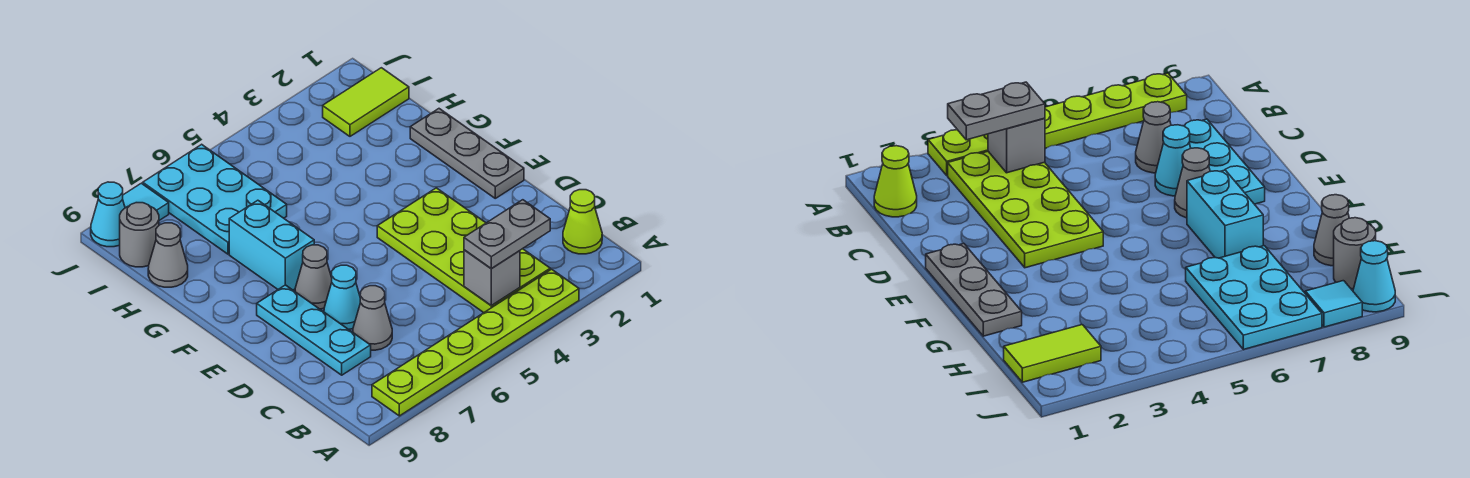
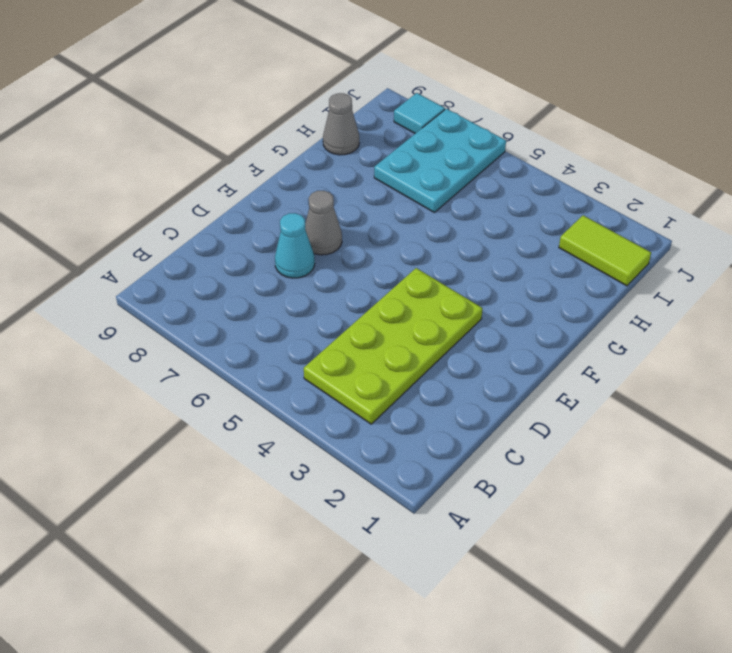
none -> lime plate A3:A8 level 1
none -> lime cone B1 level 1
none -> grey cone C7 level 1

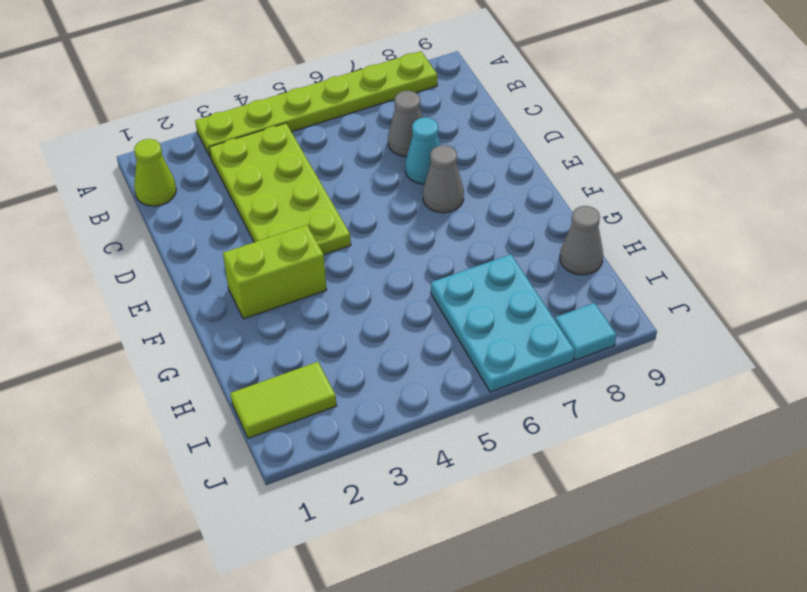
lime brick F2:F3 level 1 -> none
none -> cyan plate C8:E8 level 1
none -> grey plate E1:G1 level 1
none -> cyan brick F7:G7 level 1

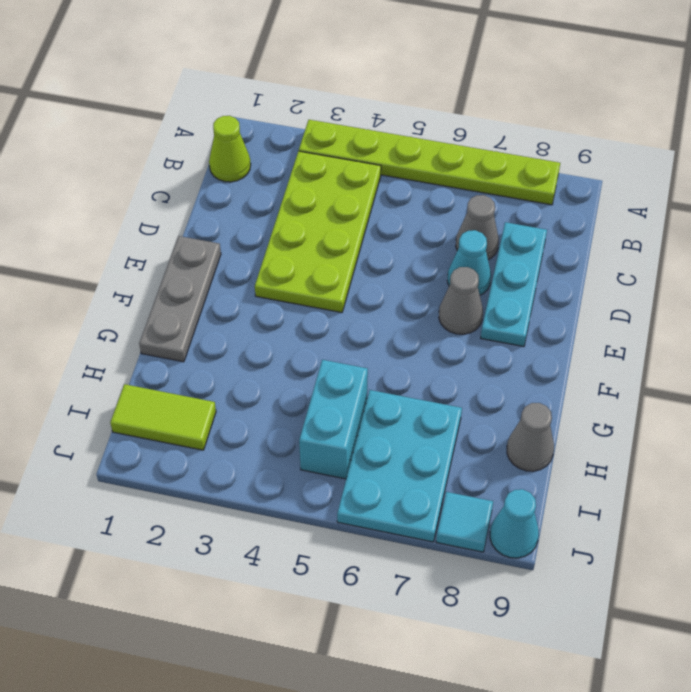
cyan brick H5:I5 level 1 -> cyan brick F7:G7 level 1
none -> grey round brick I9 level 1
none -> grey brick B4 level 2
none -> grey plate B3:B4 level 3

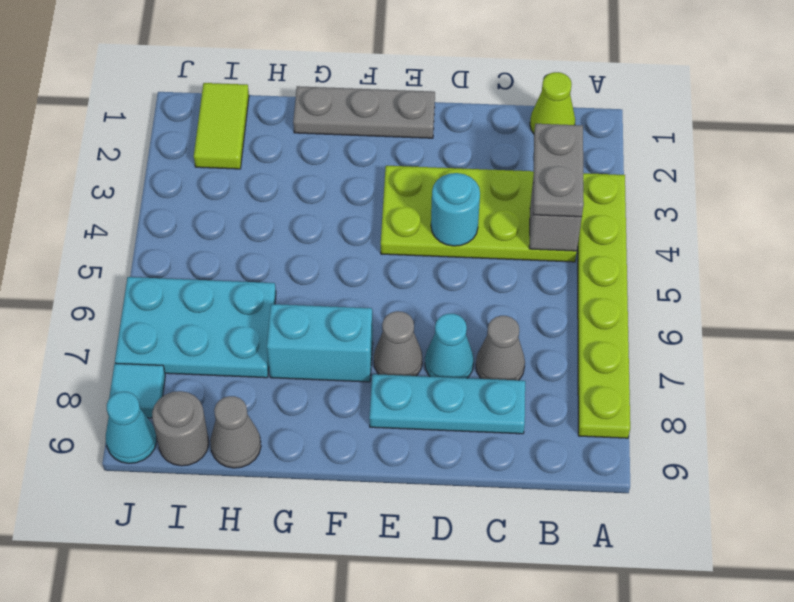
cyan round brick D4 level 2 -> none

